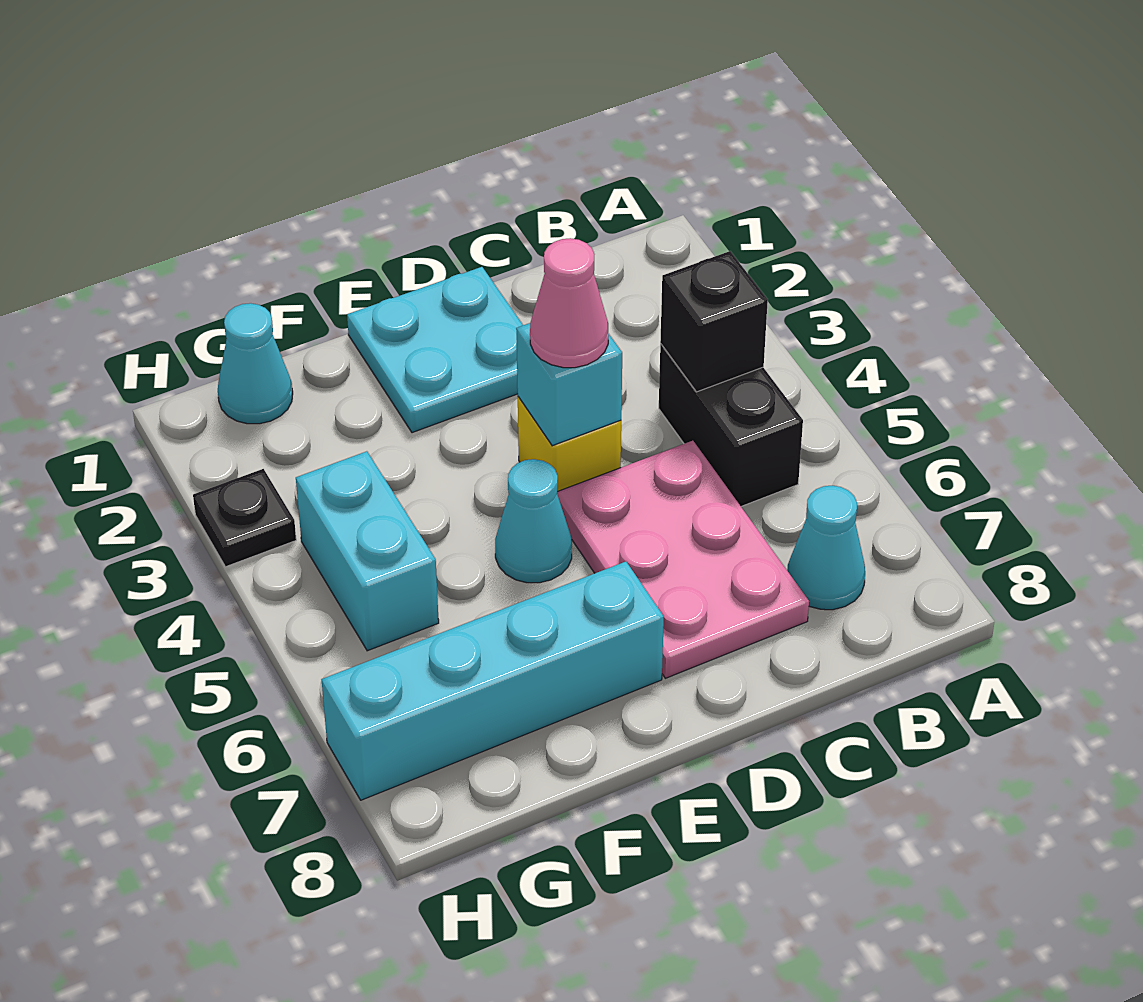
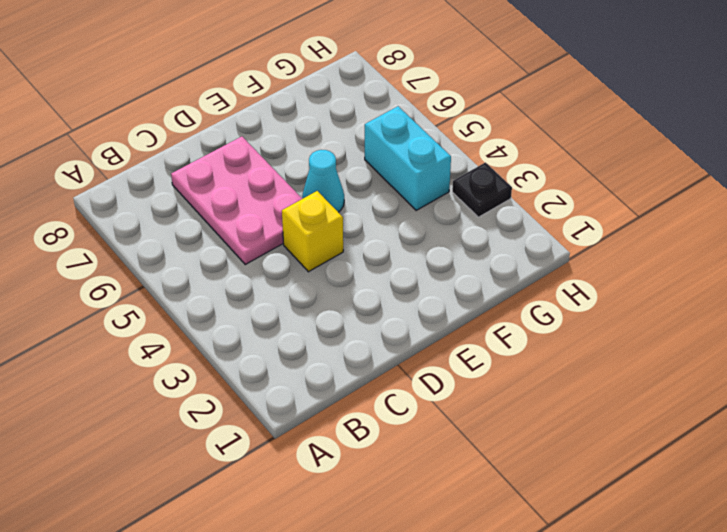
none -> black brick B4:B5 level 1
none -> cyan cone B7 level 1
none -> cyan plate D1:E2 level 1

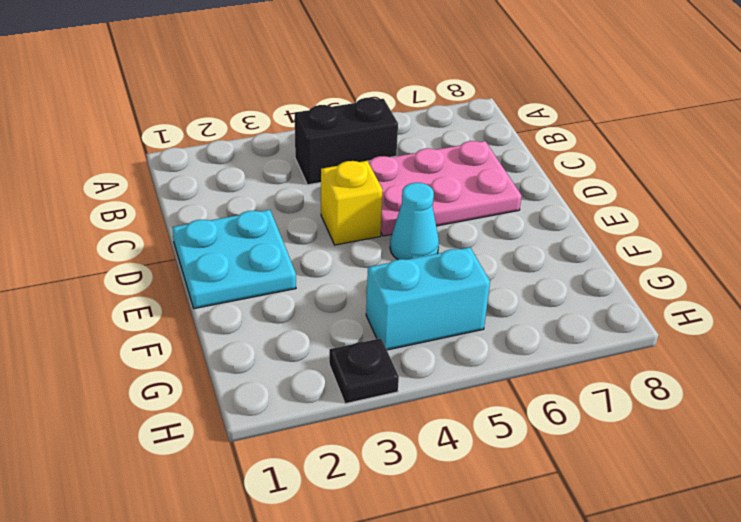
none -> cyan cone B7 level 1
none -> cyan brick E7:H7 level 1
none -> cyan cone G1 level 1

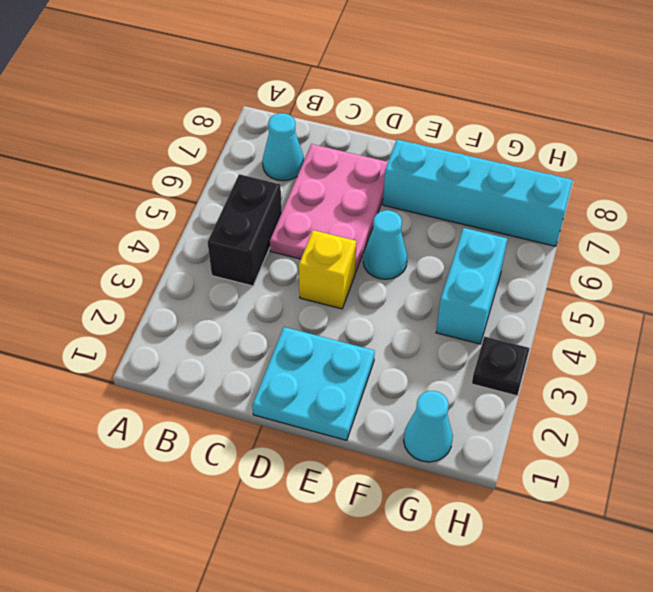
none -> black brick B4 level 2
none -> cyan brick D4 level 2
none -> pink cone D4 level 3

